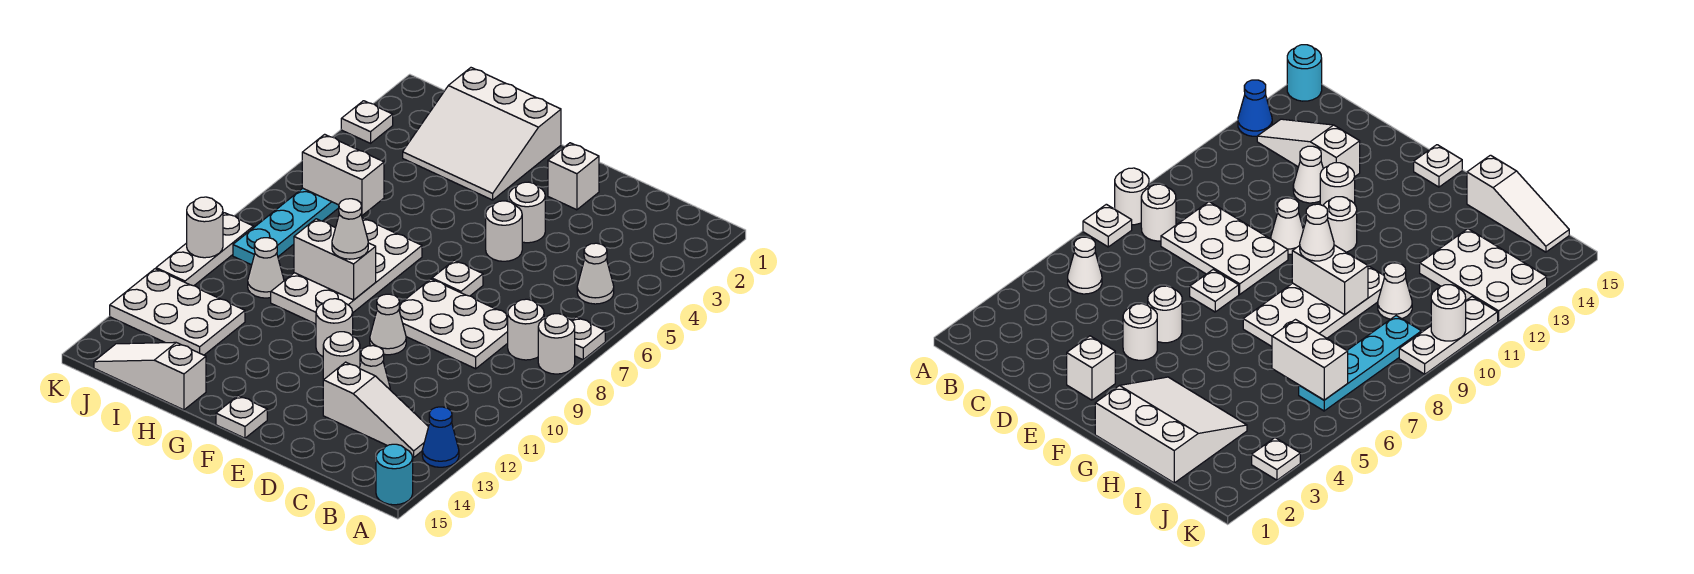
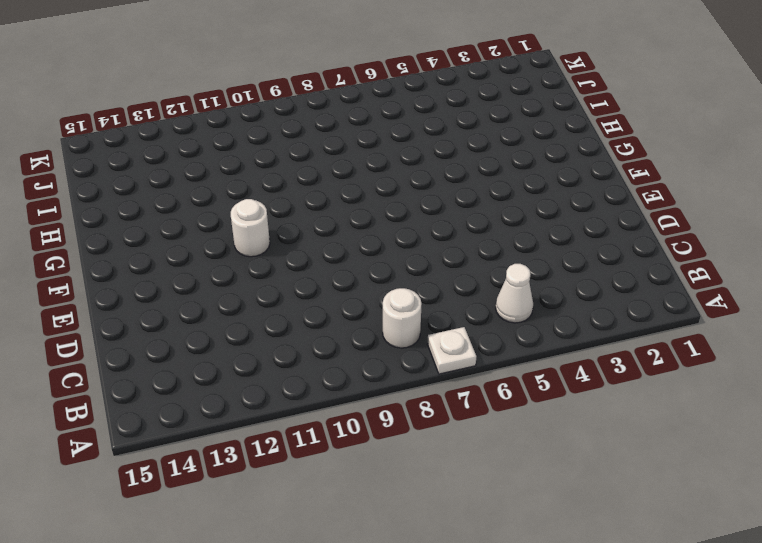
none -> white round brick A8 level 1
none -> blue cone A13 level 1
none -> cyan round brick A15 level 1

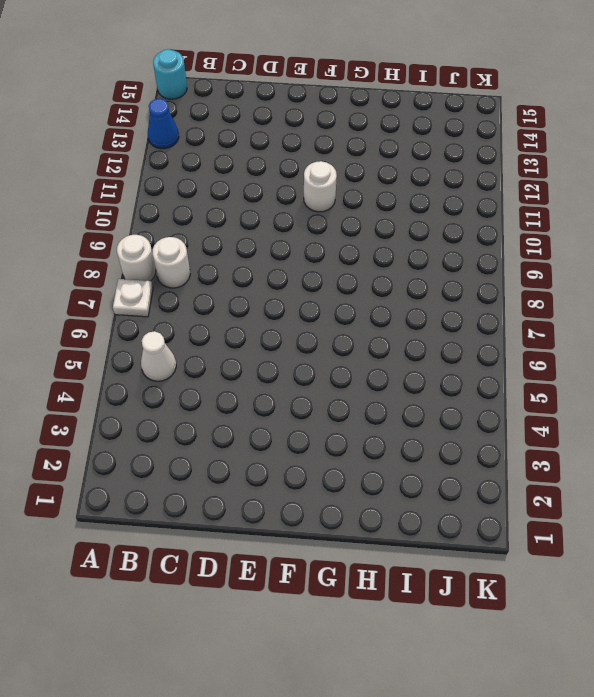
none -> white slope B13:D13 level 1 top D
none -> white plate C8:E9 level 1
none -> white cone D12 level 1

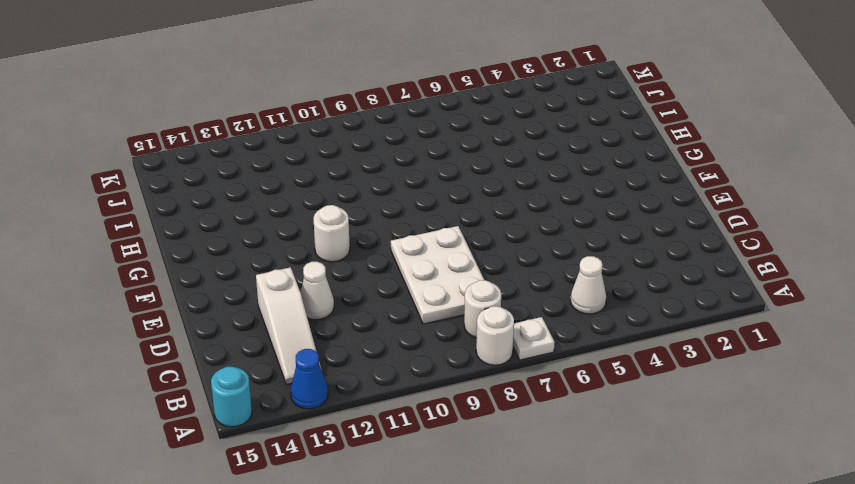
none -> white brick E2 level 1
none -> white round brick E4 level 1
none -> white round brick E5 level 1

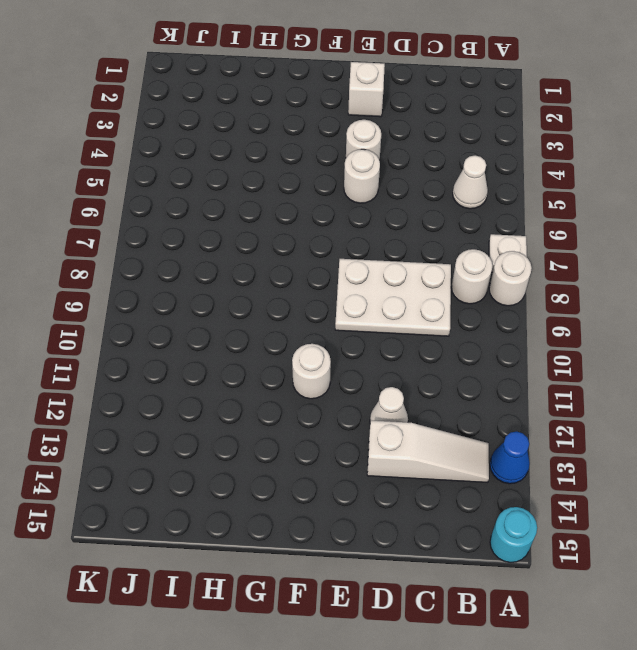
none -> white plate E7 level 1
none -> white cone E10 level 1
none -> white round brick E12 level 1

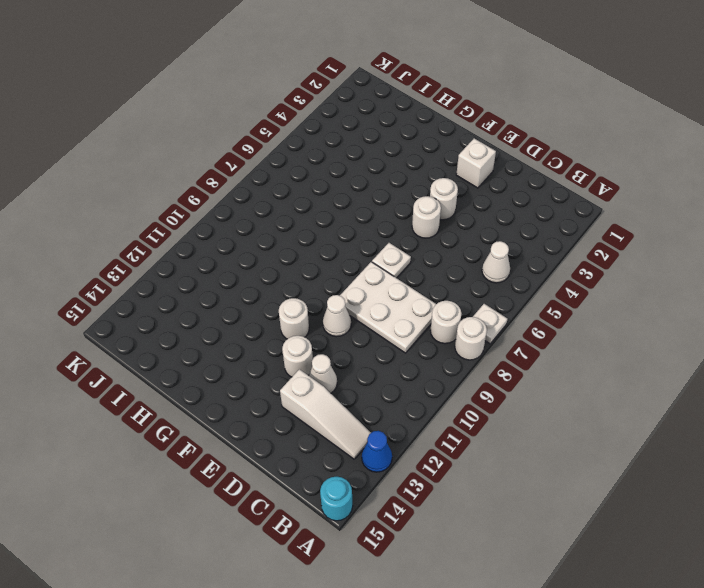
none -> white plate F15 level 1
none -> white slope G1:I3 level 1 top 1
none -> white plate G7:H10 level 1

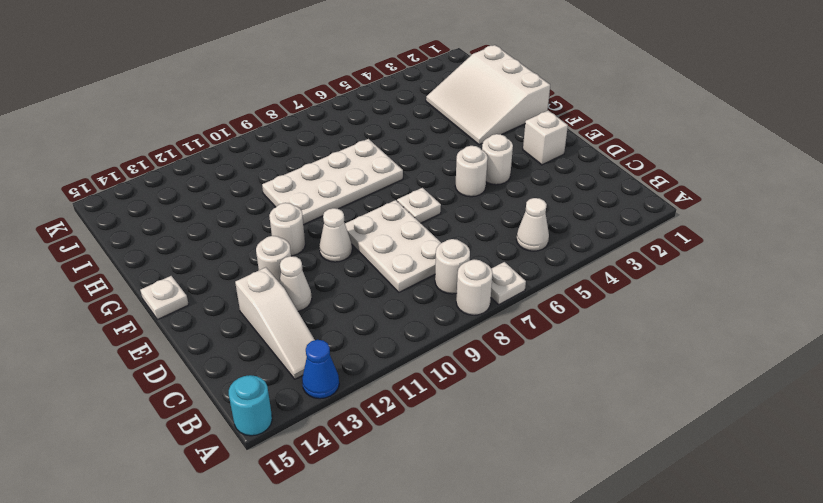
none -> white slope H15:J15 level 1 top H
none -> white cone I10 level 1
none -> white plate I12:K13 level 1

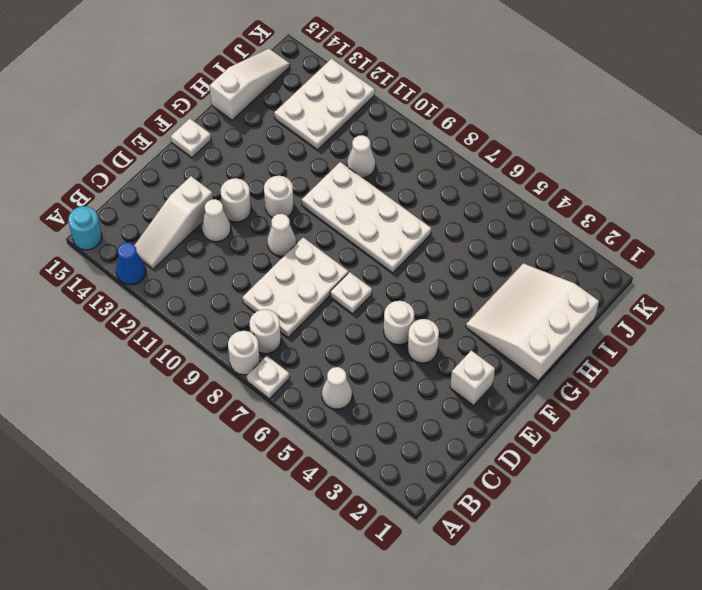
none -> cyan plate J6:J9 level 1
none -> white plate K3 level 1
none -> white plate K9:K11 level 1

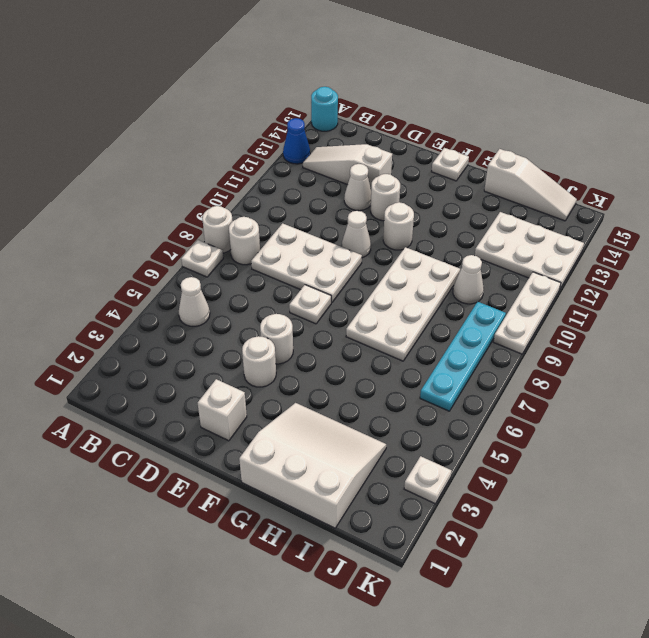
none -> white brick G9:H9 level 2
none -> white brick I6:J6 level 2
none -> white round brick K10 level 2

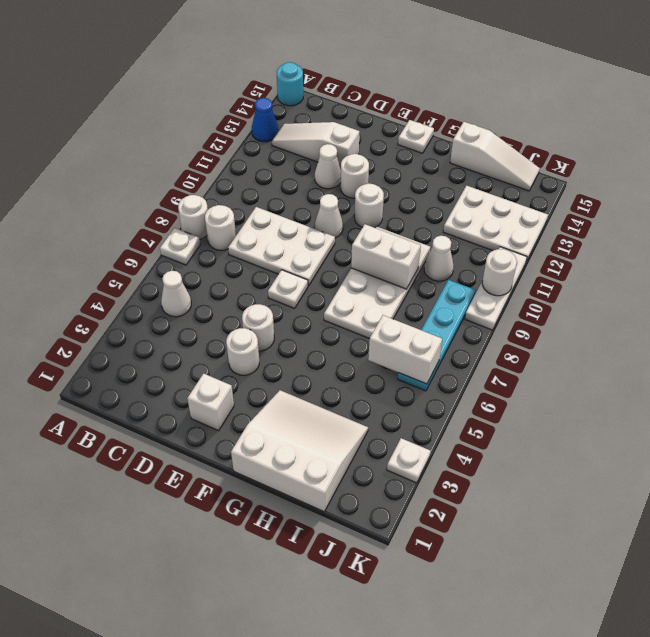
none -> white cone G9 level 3

